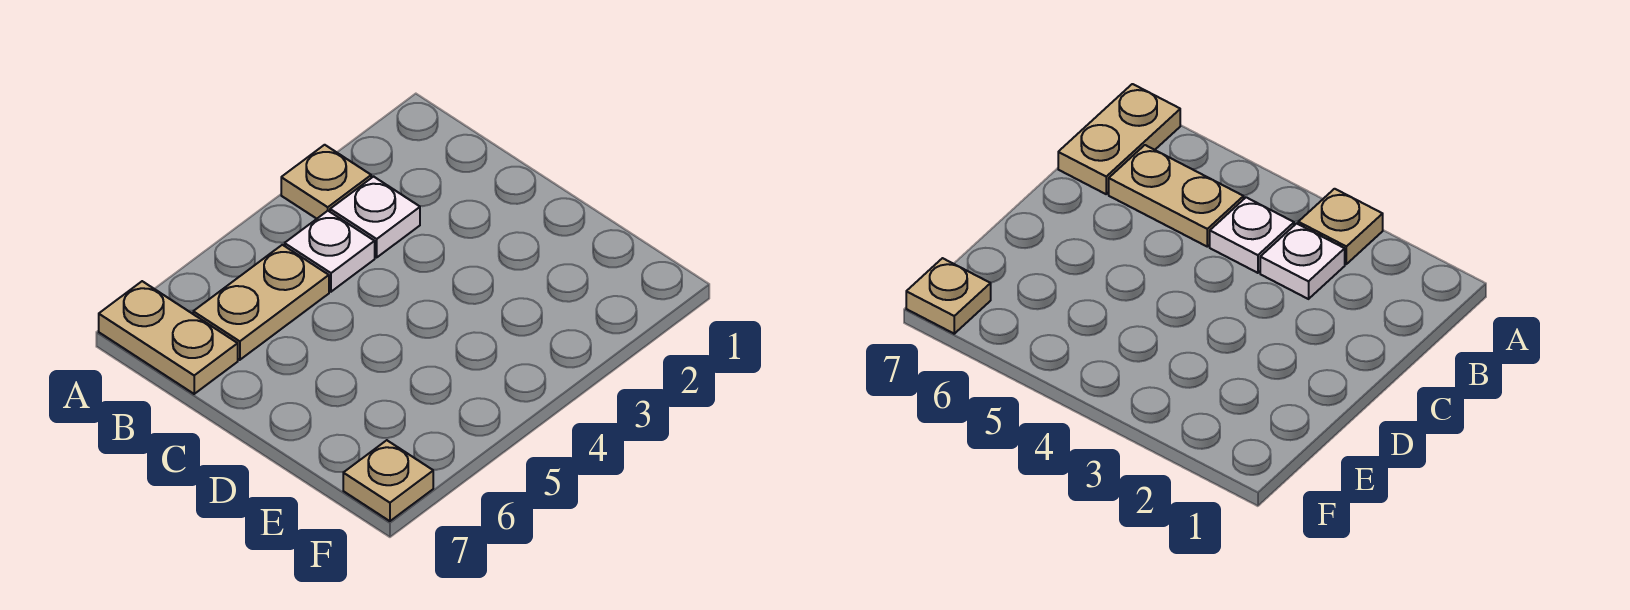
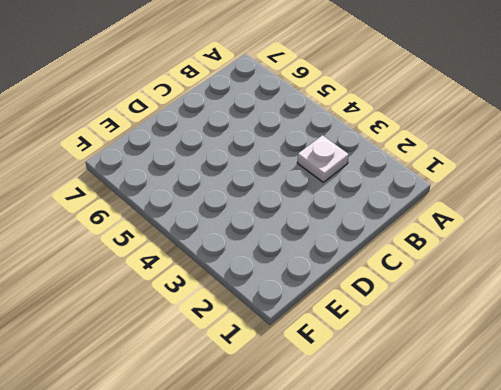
none -> tan plate A3 level 1
none -> tan plate A7:B7 level 1

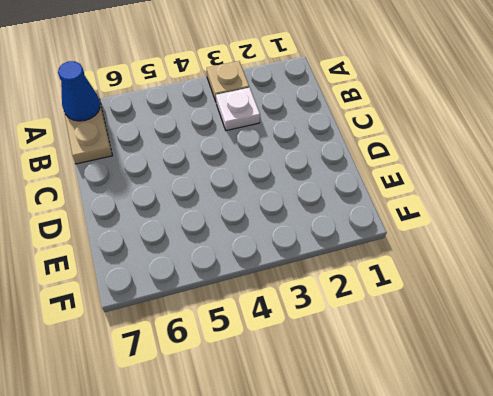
blue cone A7 level 2 -> none
none -> white plate B4 level 1
none -> tan plate B5:B6 level 1

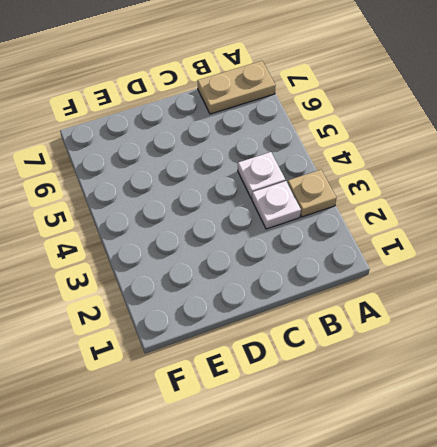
none -> tan plate B5:B6 level 1
none -> tan plate F7 level 1

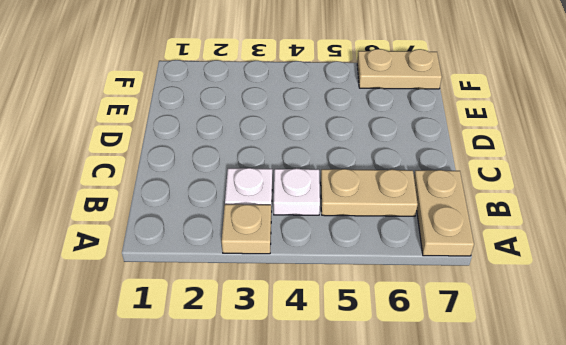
tan plate F6:F7 level 1 -> tan plate F7 level 1

